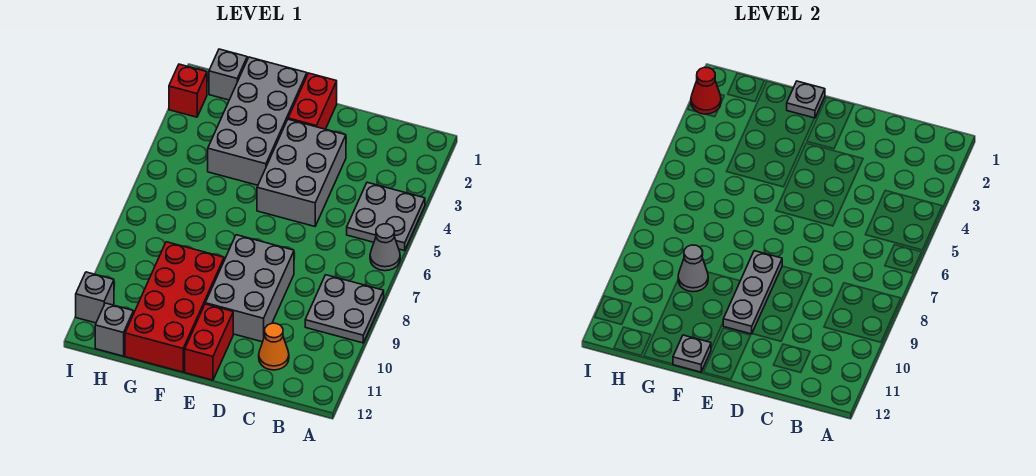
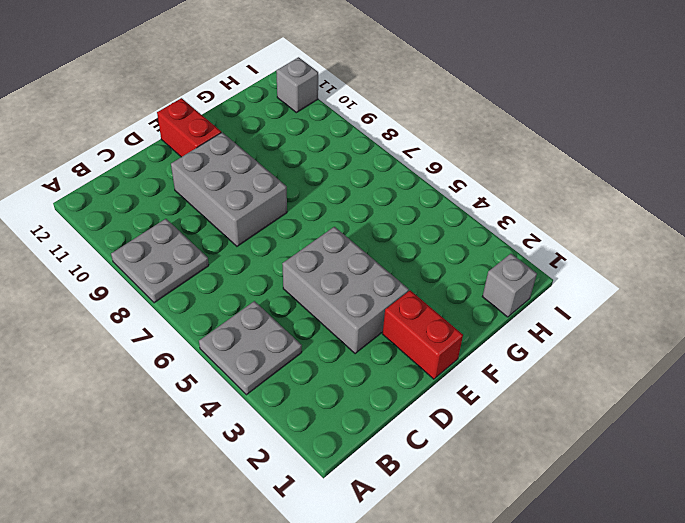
none -> grey cone A6 level 1
none -> orange cone C11 level 1
none -> grey brick F1:G4 level 1

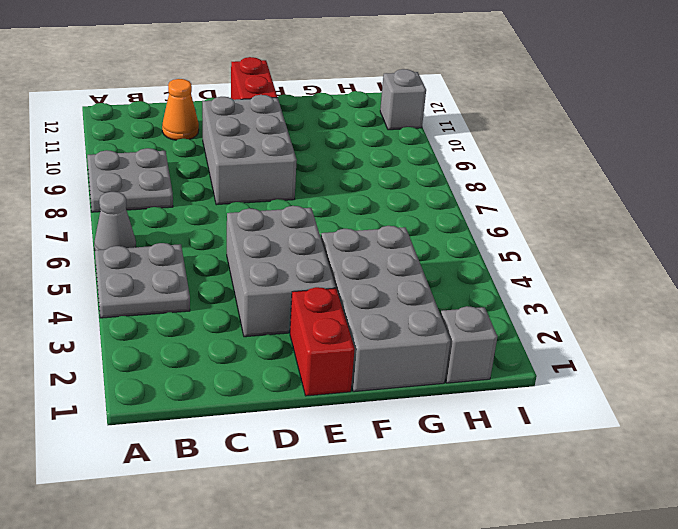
none -> red brick F9:G12 level 1
none -> grey brick H12 level 1
none -> red brick I2 level 1

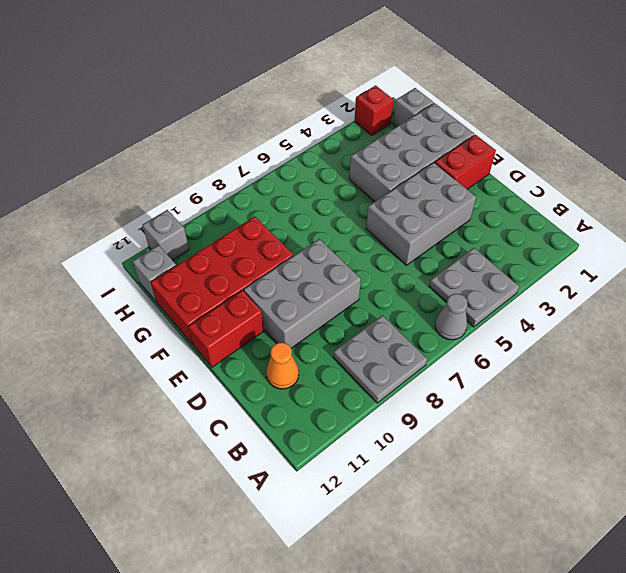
none -> grey plate E8:E10 level 2
none -> grey plate F1 level 2
none -> grey plate F12 level 2

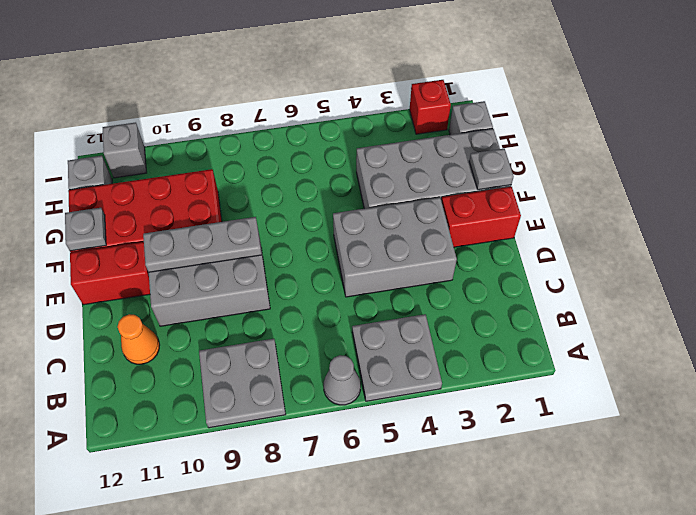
none -> grey cone G9 level 2
none -> red cone I2 level 2

